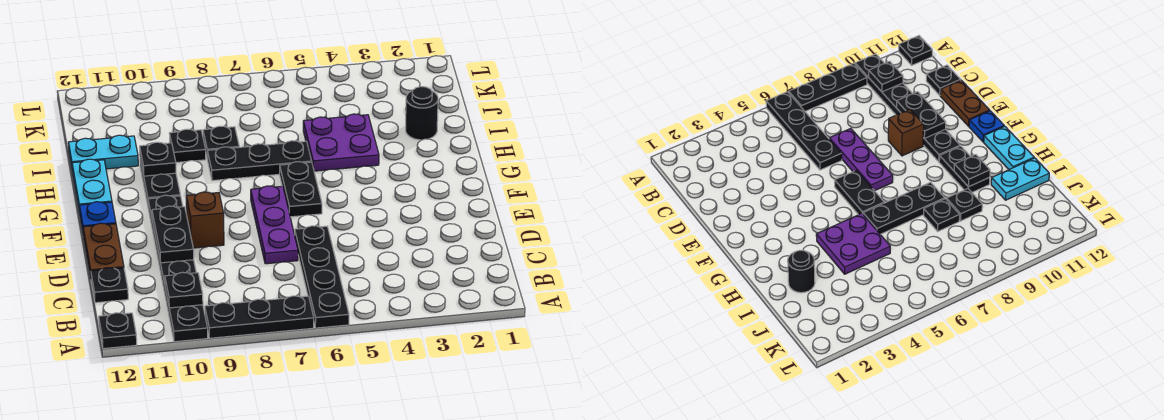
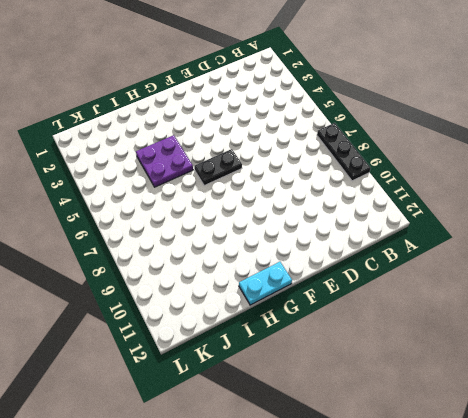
none -> black plate A6:D6 level 1
none -> black plate A10:F10 level 1
none -> black plate A12 level 1

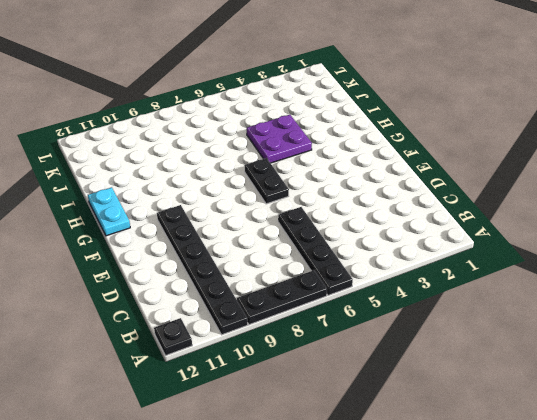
none -> black plate C12 level 1
none -> purple plate D7:F7 level 1
none -> brown plate D12:E12 level 1

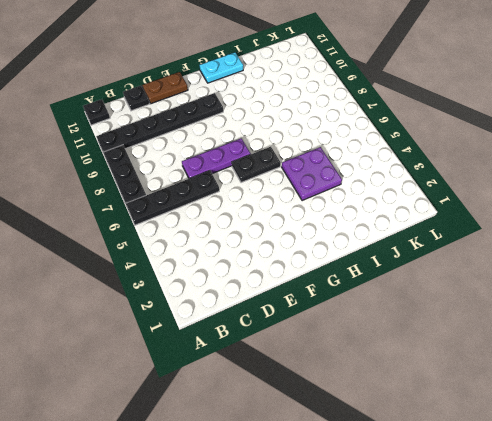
none -> brown brick E9 level 1
none -> blue plate F12 level 1
none -> black plate G10:H10 level 1

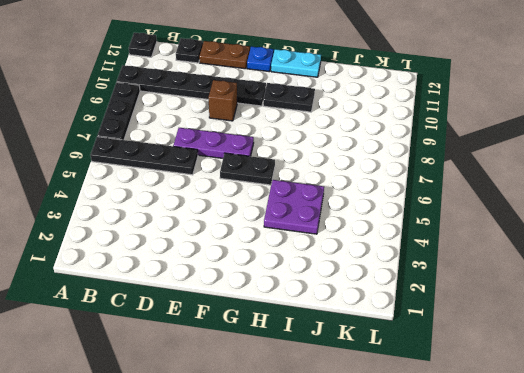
none -> black plate H6:H8 level 1
none -> black round brick I2 level 1
none -> black plate I8 level 1

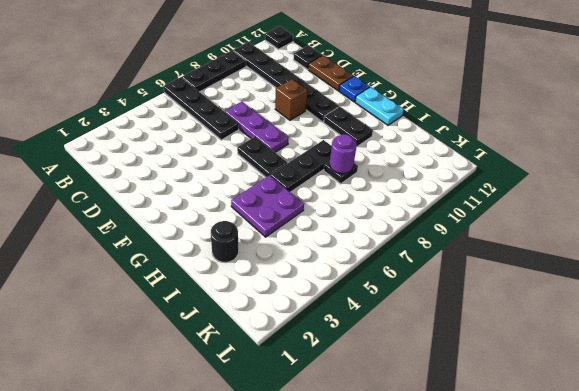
purple round brick I8 level 2 -> none
none -> black plate I9 level 1
none -> cyan plate I11:I12 level 1
none -> black plate B10 level 2

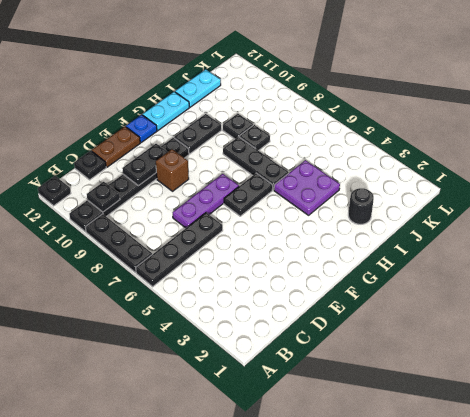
cyan plate I12:J12 level 1 -> cyan plate I11:I12 level 1
none -> black plate H10 level 2

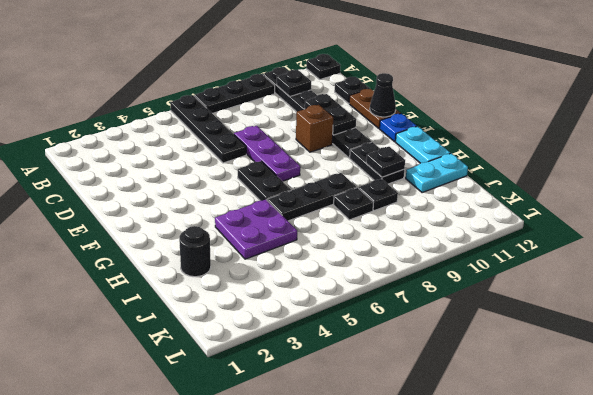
black cone E12 level 2 -> none

